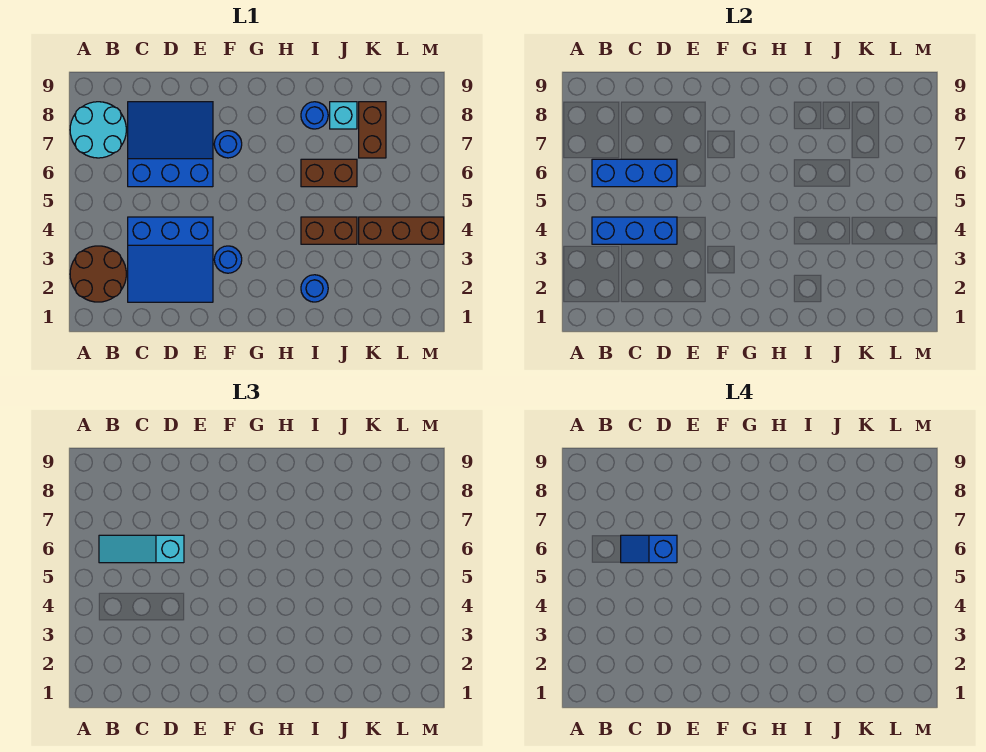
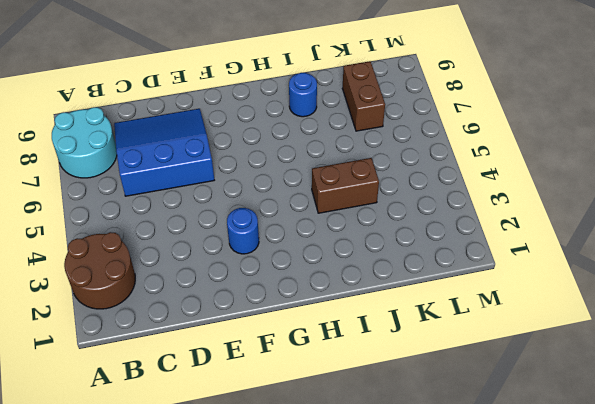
none -> blue slope C2:E4 level 1 top 4
none -> blue round brick F7 level 1
none -> blue round brick I2 level 1

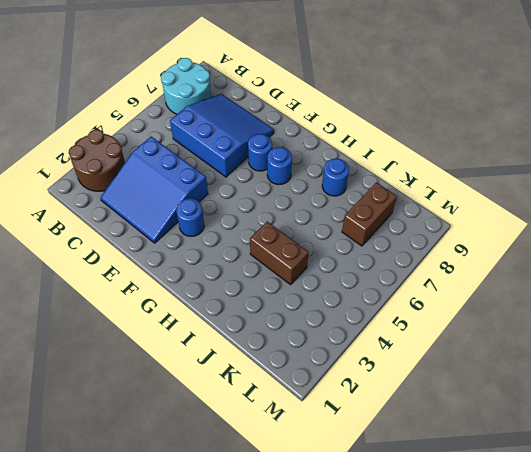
blue round brick G7 level 1 -> blue round brick I2 level 1
none -> brown brick I6:J6 level 1
none -> cyan brick J8 level 1
none -> brown brick K4:M4 level 1

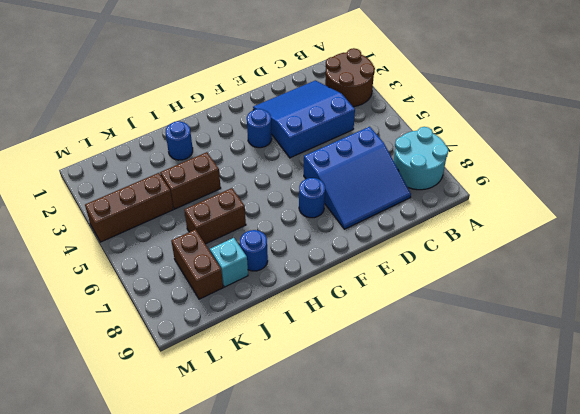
none -> blue brick B4:D4 level 2
none -> blue brick B6:D6 level 2
none -> cyan slope B6:D6 level 3 top D

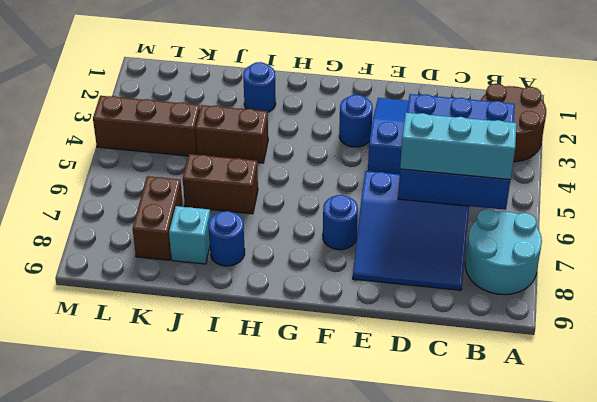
cyan brick B6:D6 level 3 -> cyan slope B6:D6 level 3 top D
none -> blue slope C6:D6 level 4 top D

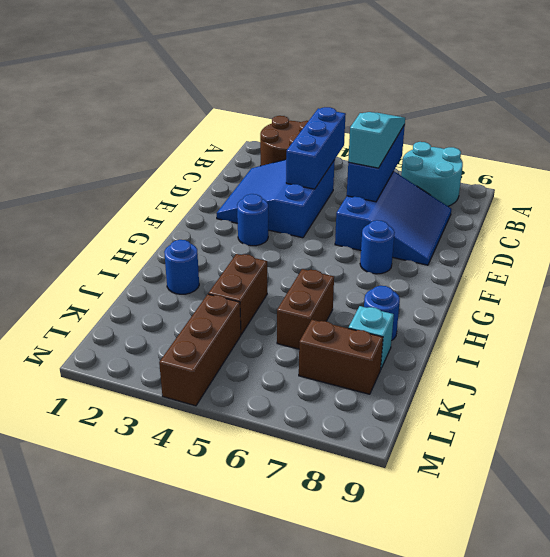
none -> blue slope C6:D6 level 4 top D

